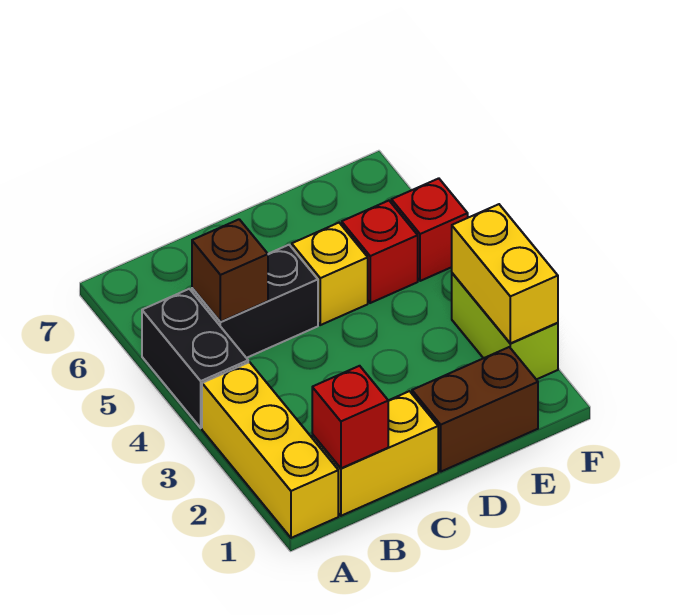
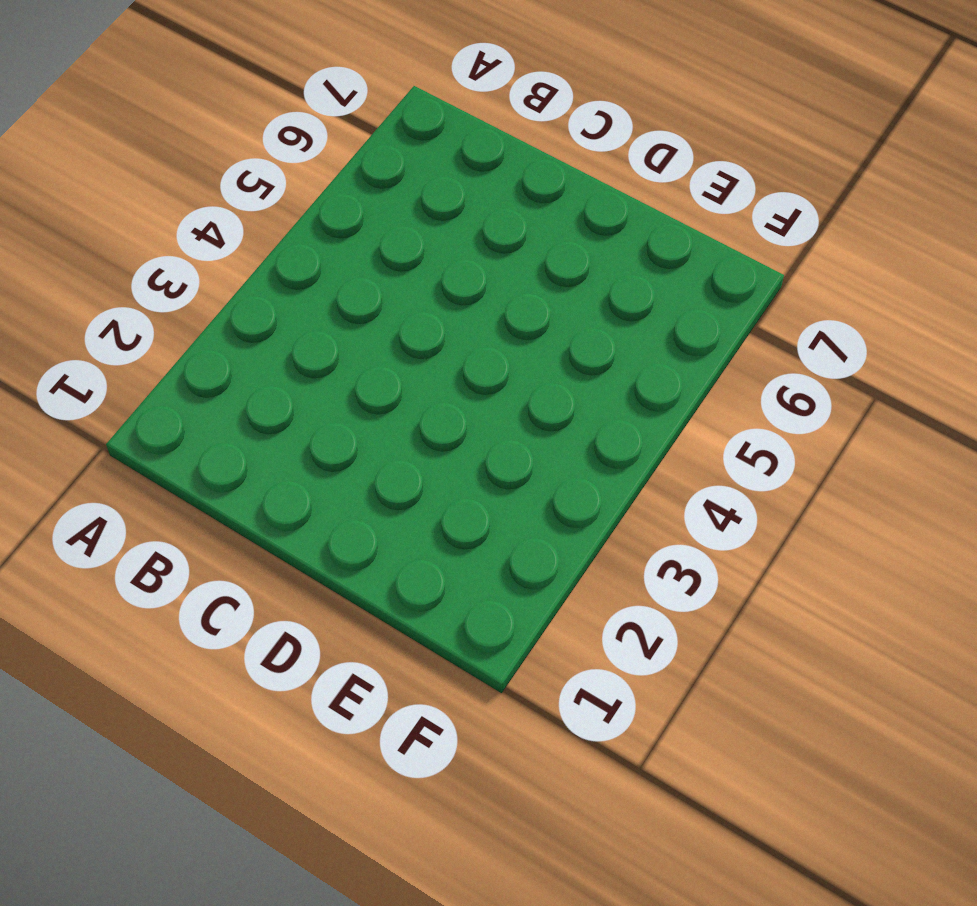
none -> yellow brick A1:A3 level 1
none -> black brick A4:A5 level 1
none -> yellow brick B1:C1 level 1

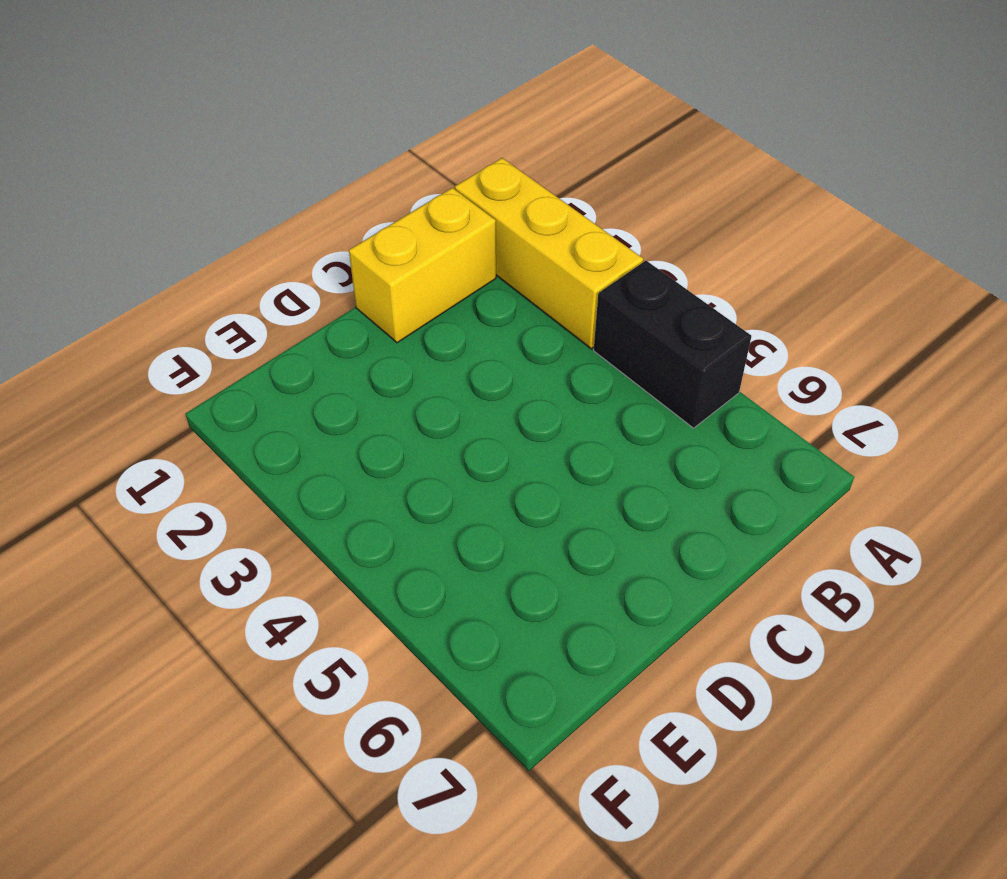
none -> black brick B5:C5 level 1
none -> brown brick D1:E1 level 1
none -> yellow brick D5 level 1

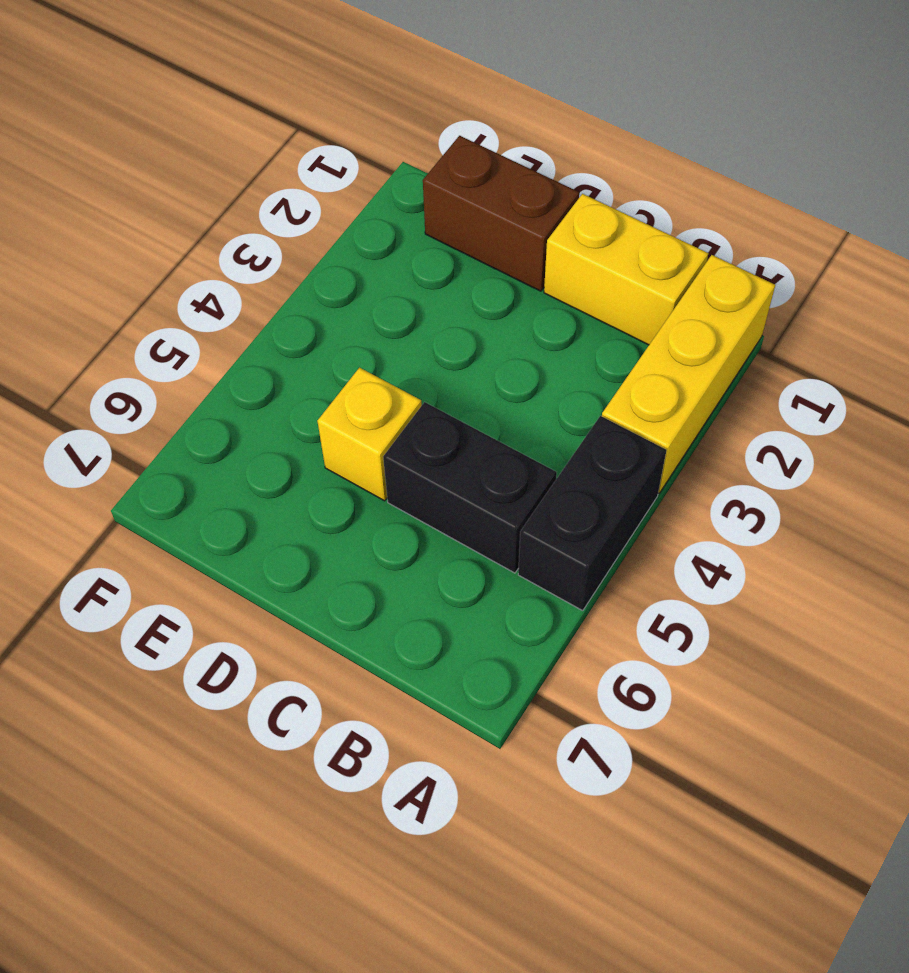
none -> red brick E5 level 1
none -> lime brick F2:F3 level 1
none -> red brick F5 level 1

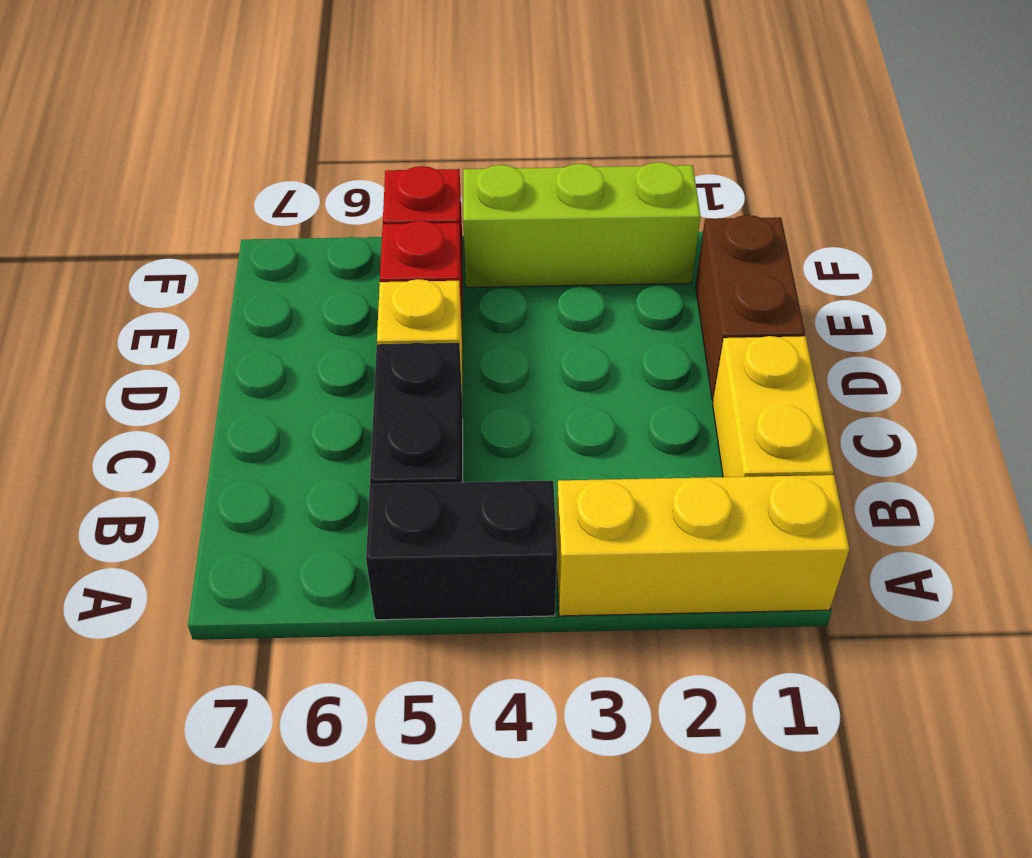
lime brick F2:F4 level 1 -> lime brick F2:F3 level 1
none -> red brick B1 level 2
none -> brown brick B5 level 2
none -> yellow brick F2:F3 level 2

